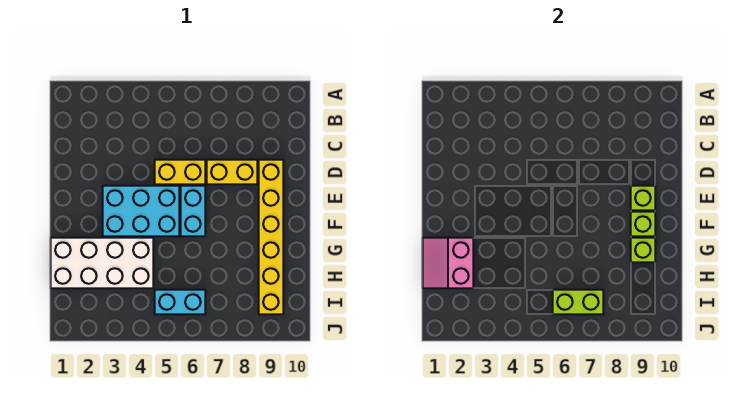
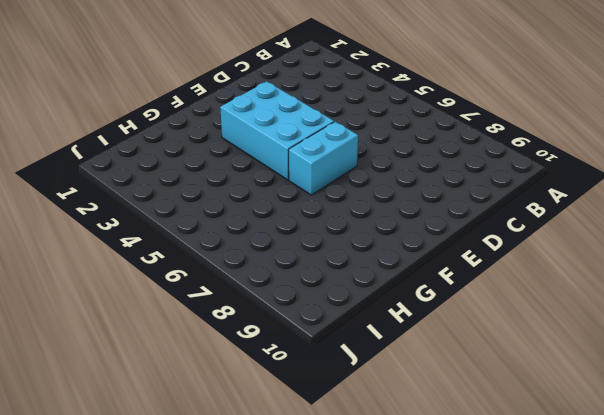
none -> yellow brick D5:D6 level 1
none -> yellow brick D7:D8 level 1
none -> yellow brick D9:I9 level 1

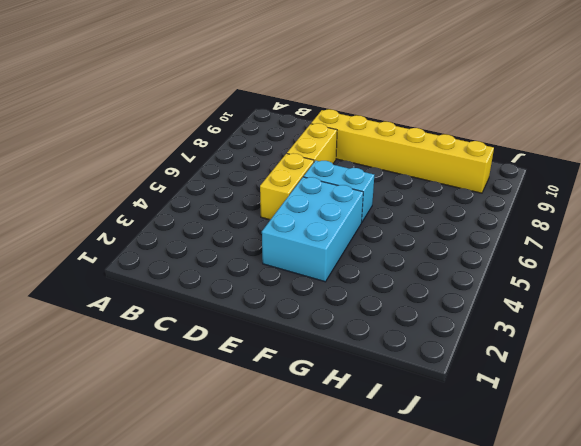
none -> white brick G1:H4 level 1
none -> cyan brick I5:I6 level 1
none -> lime brick E9 level 2

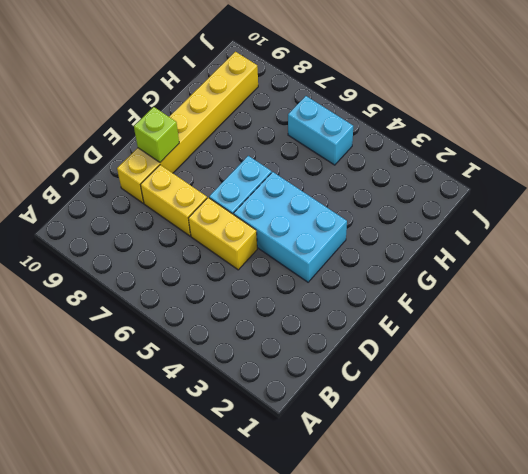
none -> white brick G1:H4 level 1
none -> lime brick F9 level 2
none -> pink slope G1:H2 level 2 top 2

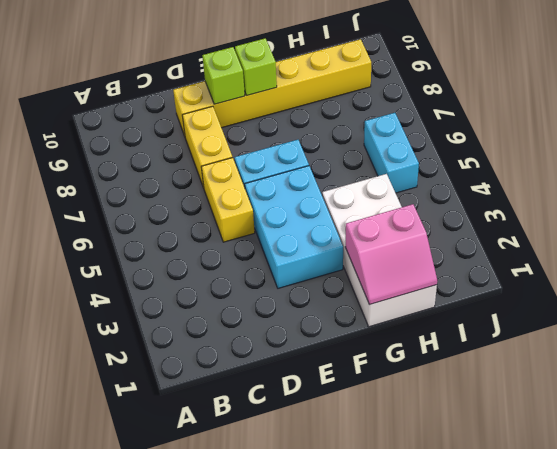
none -> lime brick G9 level 2
none -> lime brick I6:I7 level 2

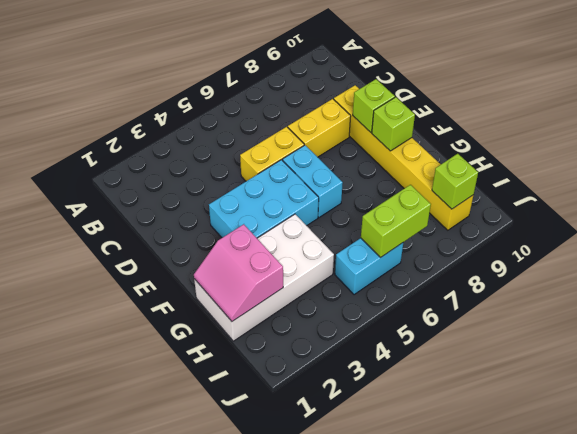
lime brick I9 level 2 -> lime brick G9 level 2

